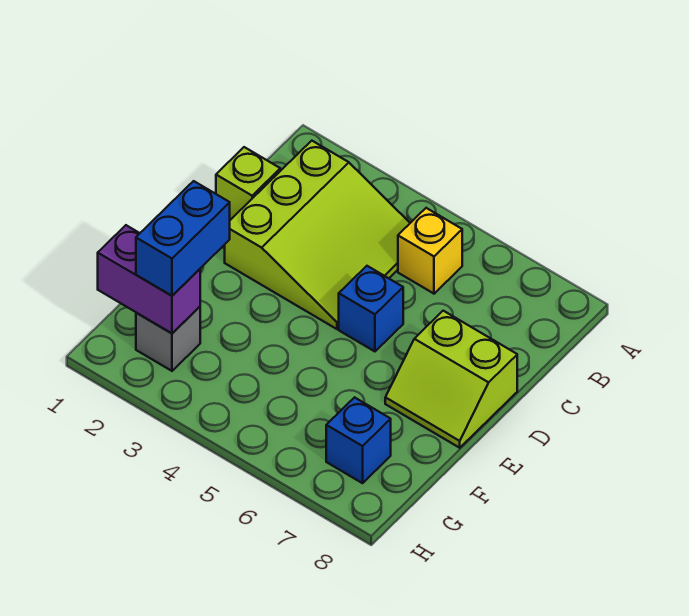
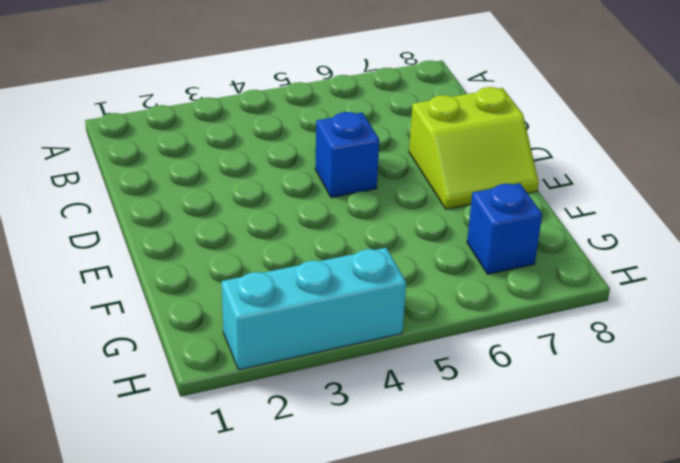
cyan brick H2:H4 level 1 -> none
none -> lime slope B2:D4 level 1 top 2
none -> yellow brick B5 level 1

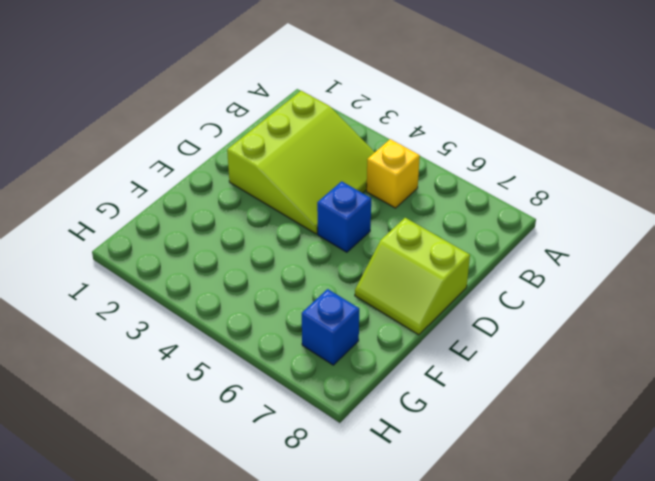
none -> lime brick C1 level 1
none -> grey brick G2 level 1

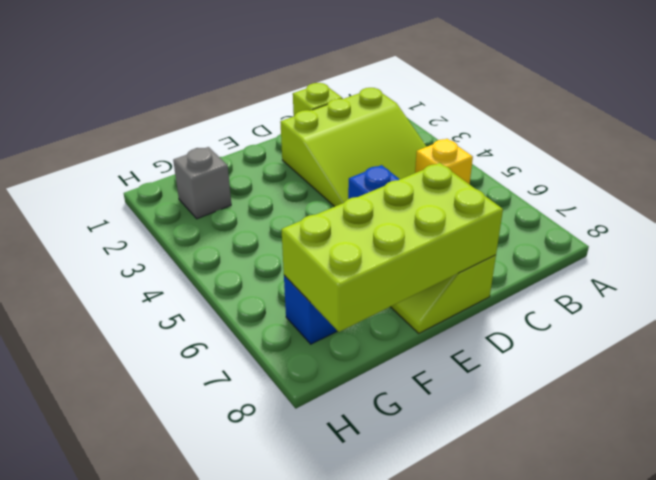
lime brick D7:G8 level 2 -> none
none -> purple brick G1:G2 level 2
none -> blue brick F2:G2 level 3

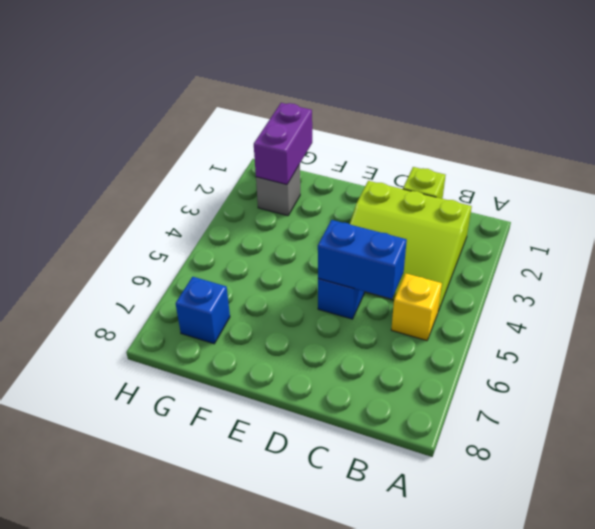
blue brick C5:D5 level 2 -> blue brick F2:G2 level 3
none -> lime slope D7:E8 level 1 top D

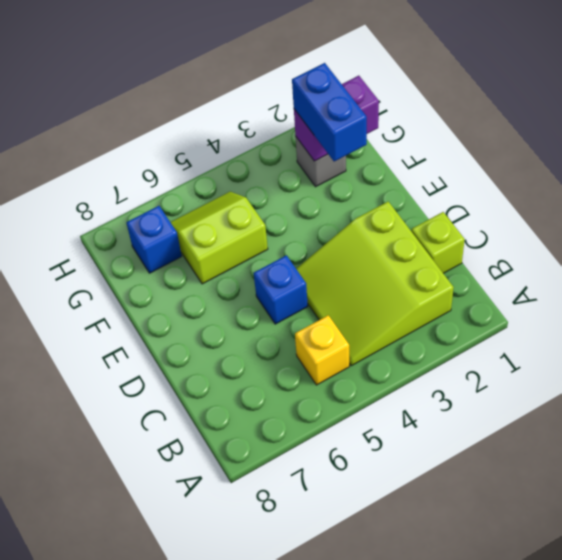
lime slope F5:G6 level 1 top F -> lime slope D7:E8 level 1 top D

